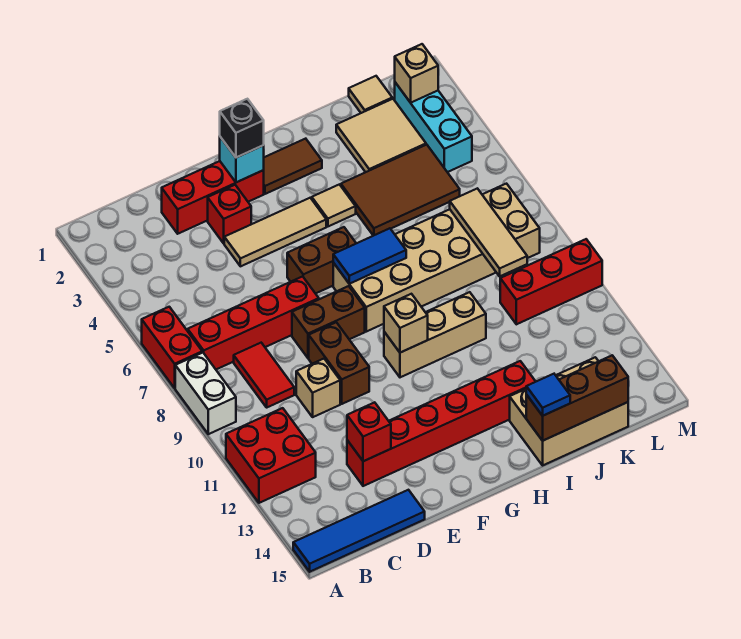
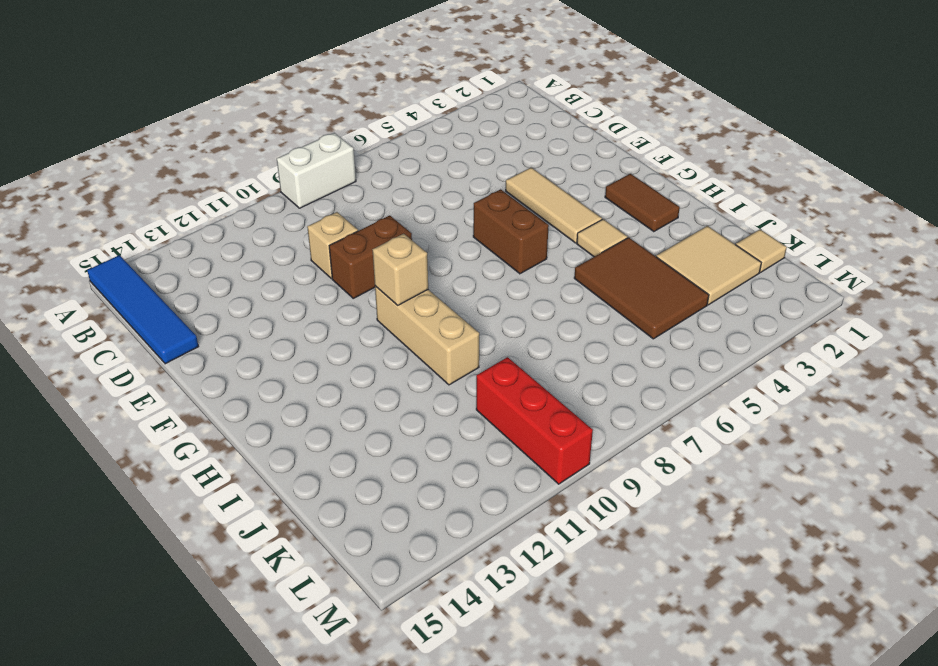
none -> red brick A6:A7 level 1
none -> red brick A11:B12 level 1
none -> red brick B7:E7 level 1
none -> red tile C8:C9 level 1

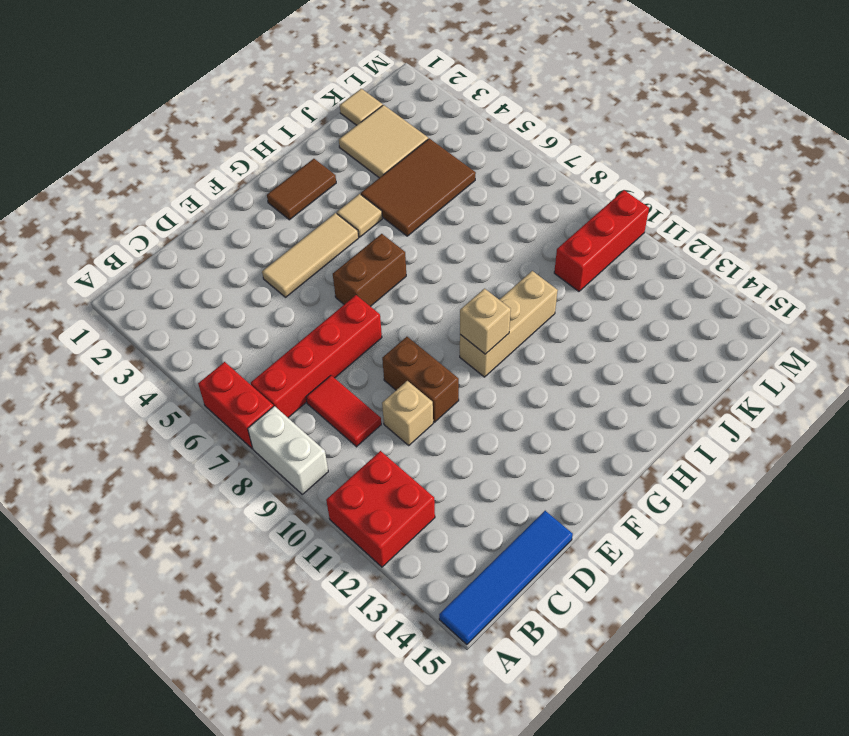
none -> red brick D2:F2 level 1
none -> red brick D13:I13 level 1
none -> red brick E3 level 1
none -> brown brick E8:F8 level 1

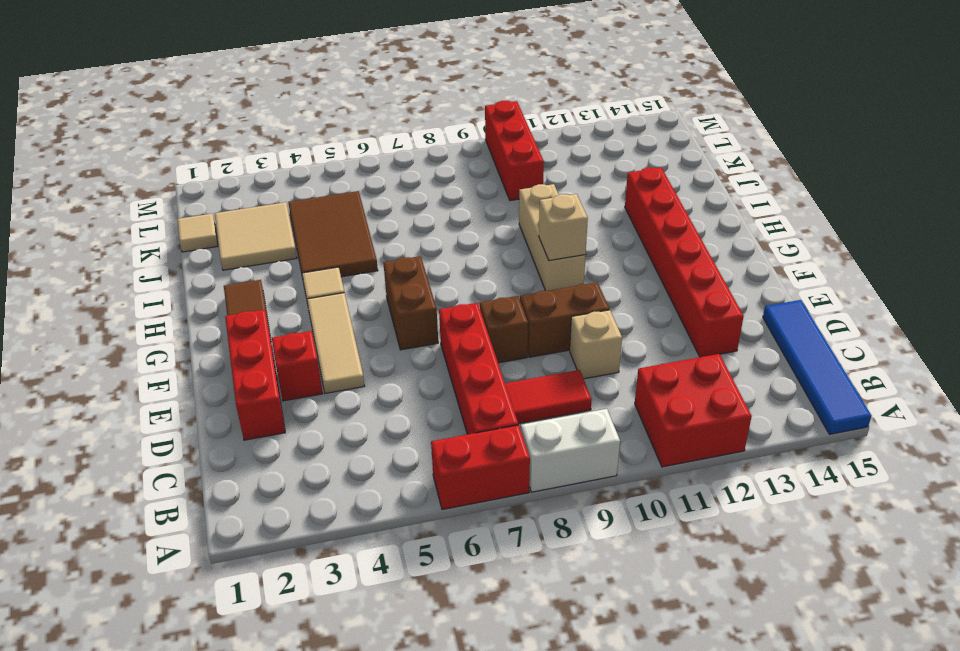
brown brick E8 level 1 -> brown brick E8:F8 level 1
none -> tan brick G7:L8 level 1
none -> tan brick I14:K15 level 1
none -> cyan brick L2:L4 level 1
none -> red brick D13 level 2

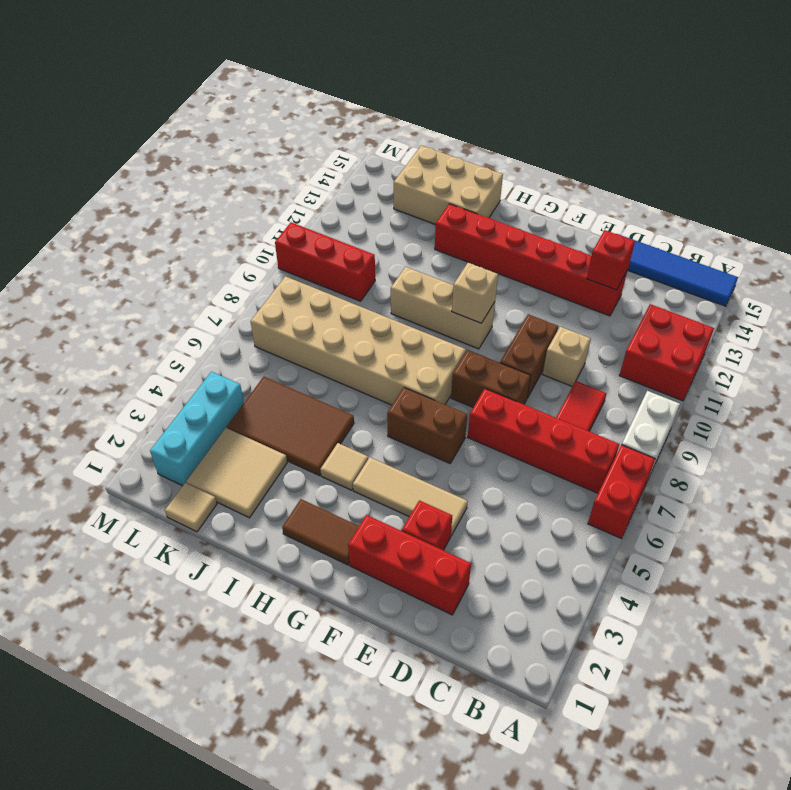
none -> cyan brick F2 level 2
none -> blue tile G7:H7 level 2
none -> brown brick I15:K15 level 2
none -> tan tile K7:K9 level 2

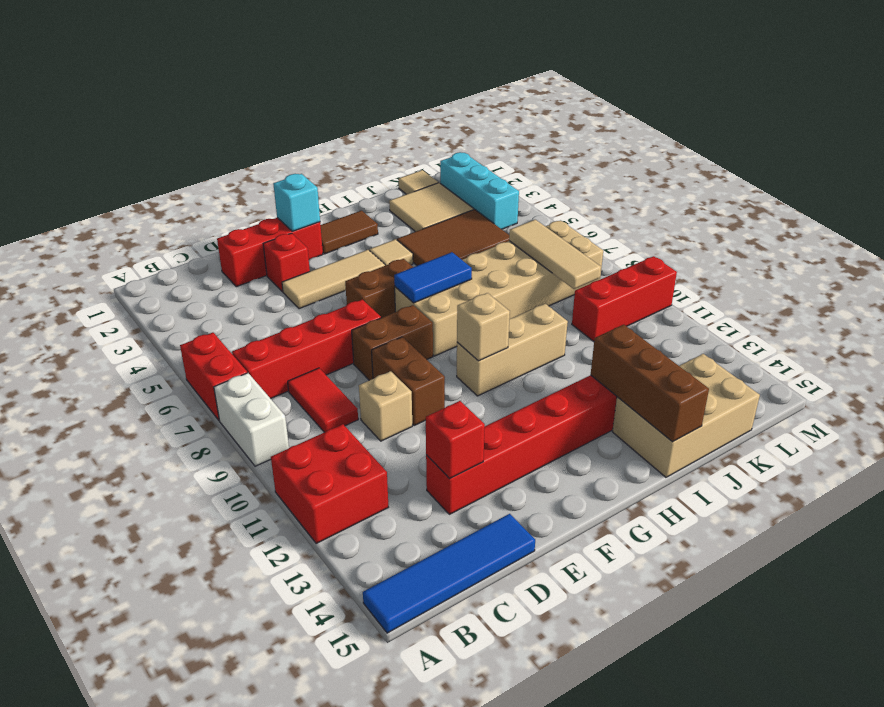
brown brick I13:I15 level 2 -> brown brick I15:K15 level 2
none -> tan brick L2 level 2
none -> black brick F2 level 3
none -> blue tile I15 level 3

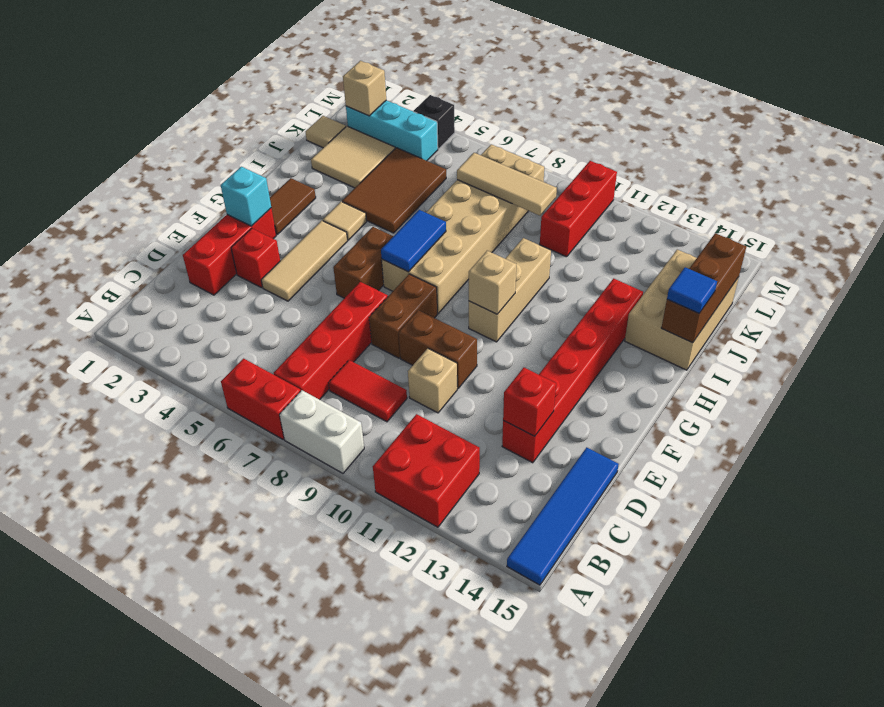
black brick M4 level 1 -> black brick F2 level 3

